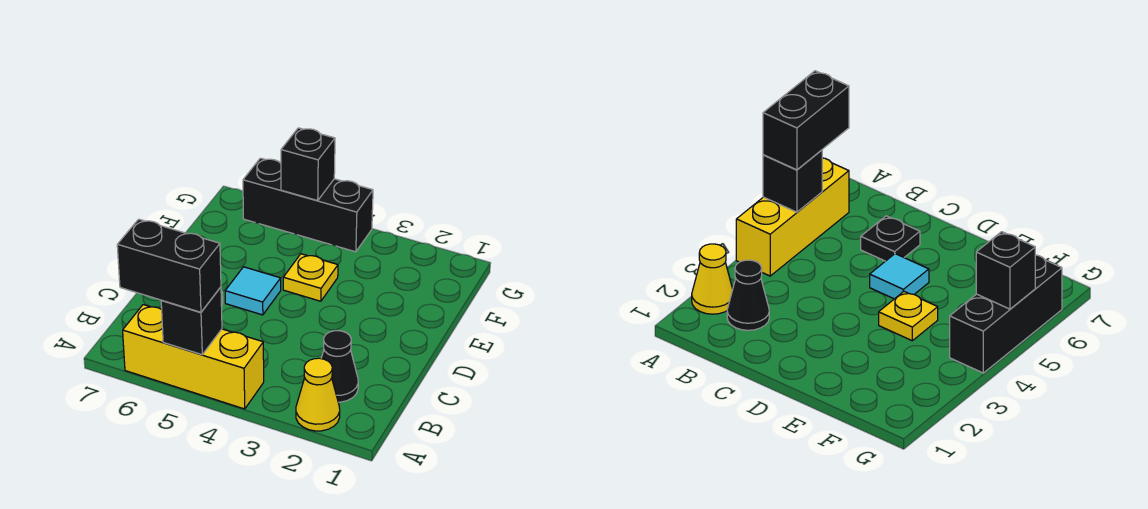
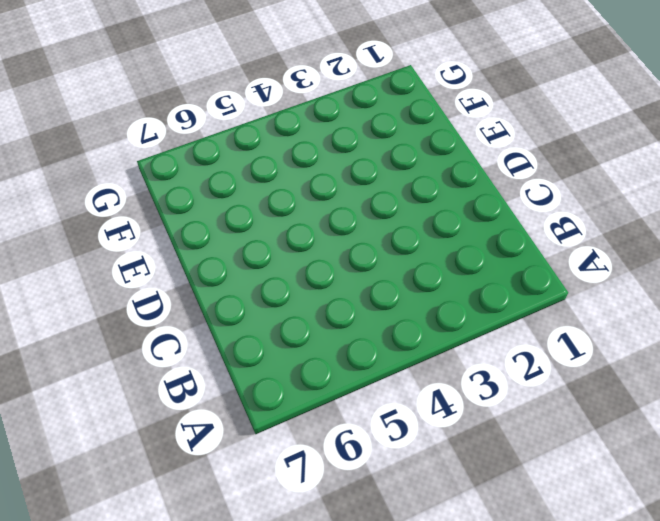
none -> yellow cone A2 level 1
none -> yellow brick A4:A6 level 1

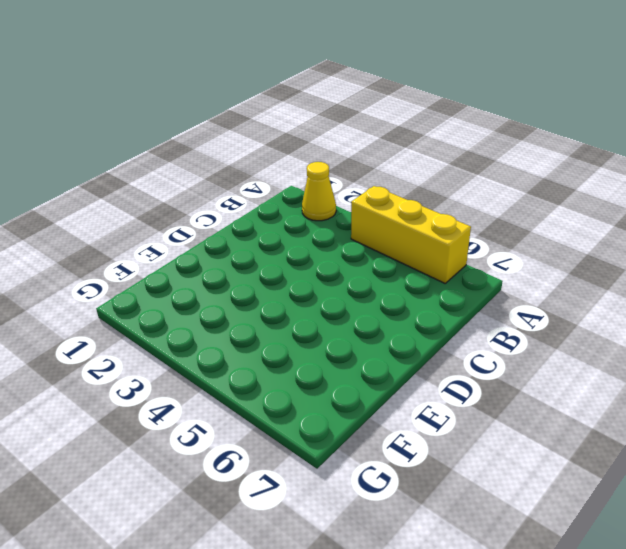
none -> black cone B2 level 1
none -> black plate C6 level 1

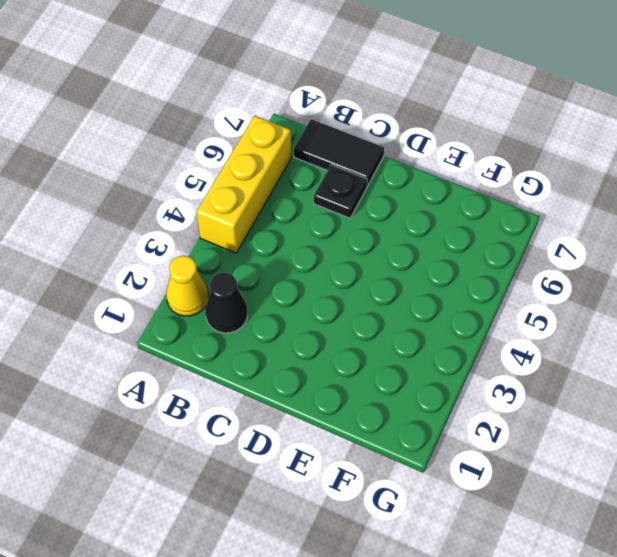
black tile B7:C7 level 1 -> none
none -> cyan tile D5 level 1
none -> yellow plate E4 level 1

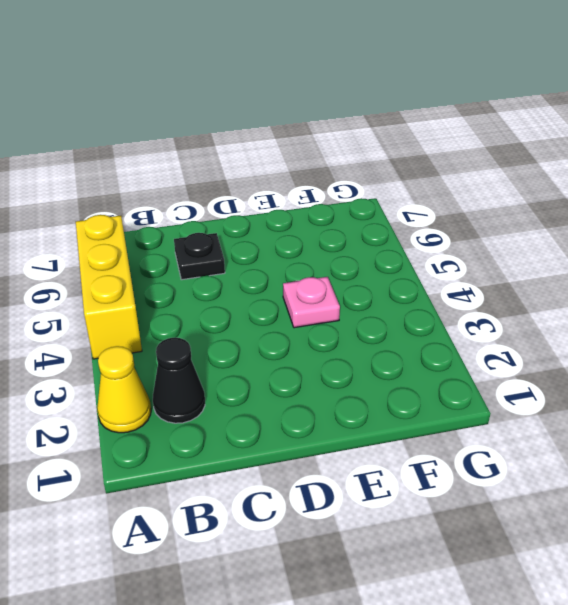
pink plate E4 level 1 -> yellow plate E4 level 1
none -> cyan tile D5 level 1
none -> black brick G4:G6 level 1

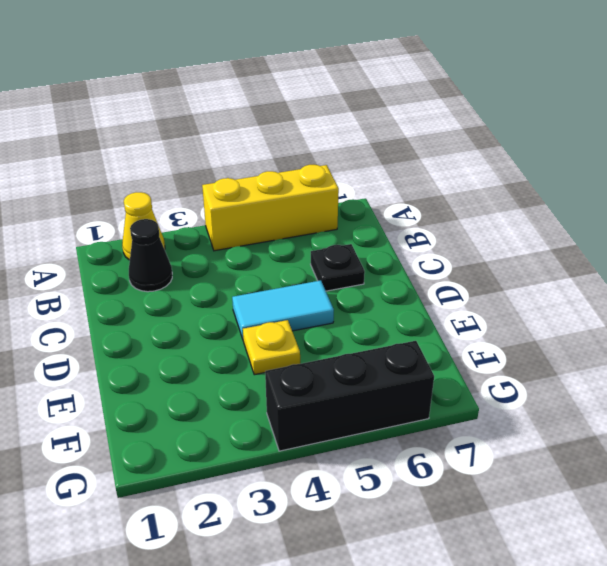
cyan tile D4:D5 level 1 -> cyan tile D5 level 1
none -> black brick A5 level 2
none -> black brick G5 level 2

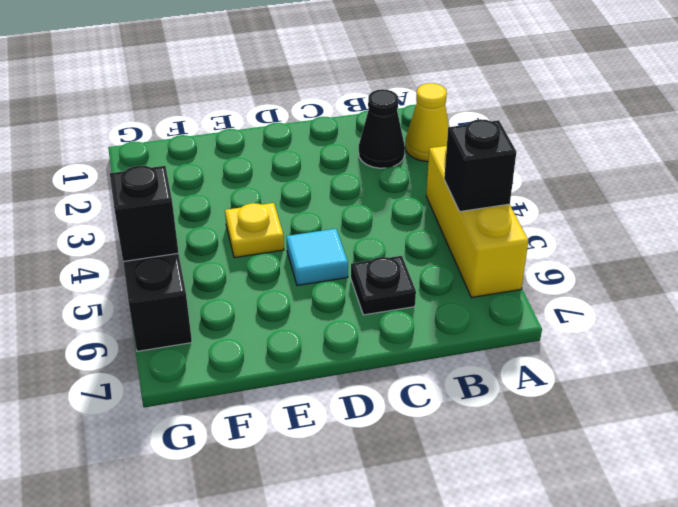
none -> black brick A5:A6 level 3

